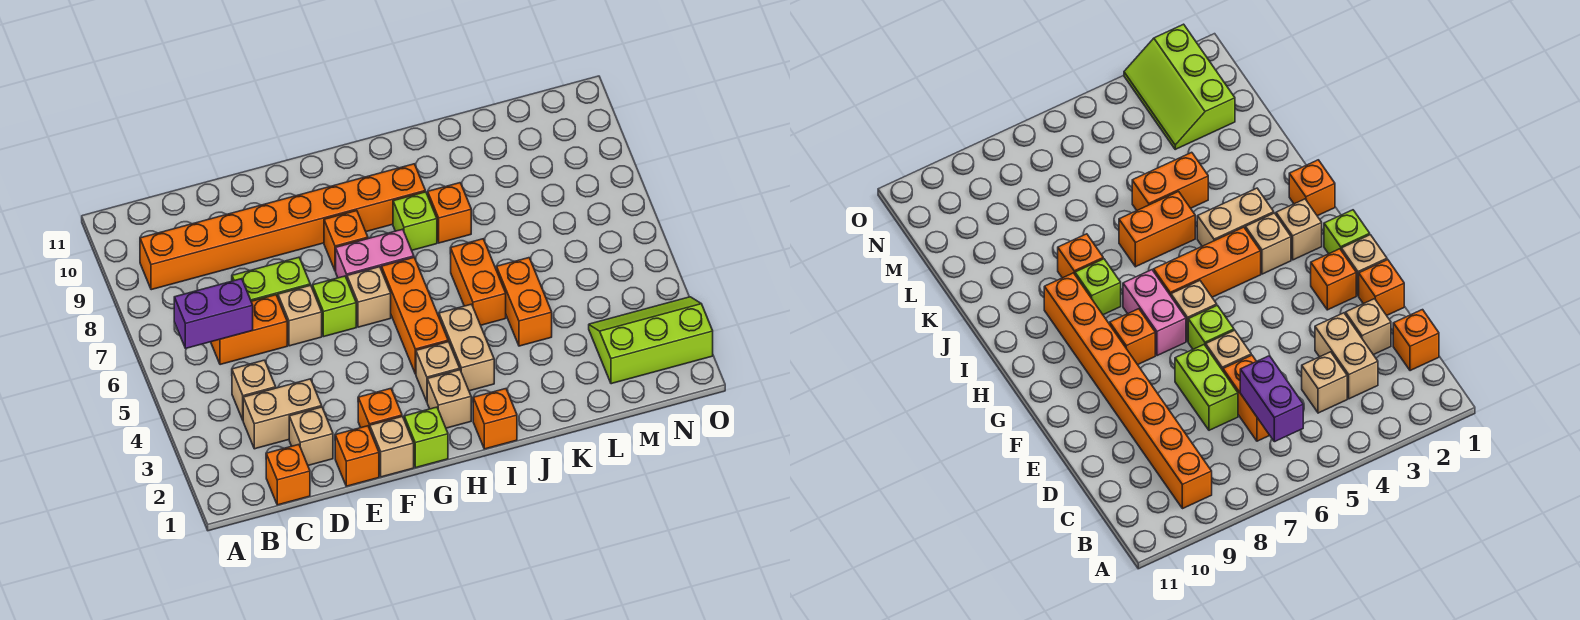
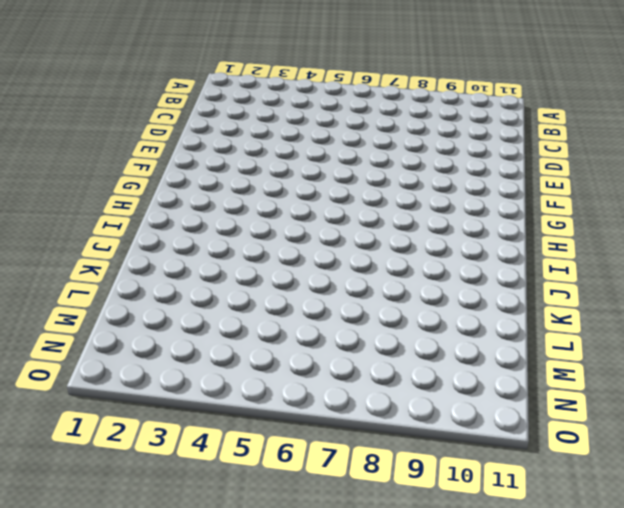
none -> orange brick B9:I9 level 1
none -> orange brick C1 level 1
none -> tan brick C3:D3 level 1

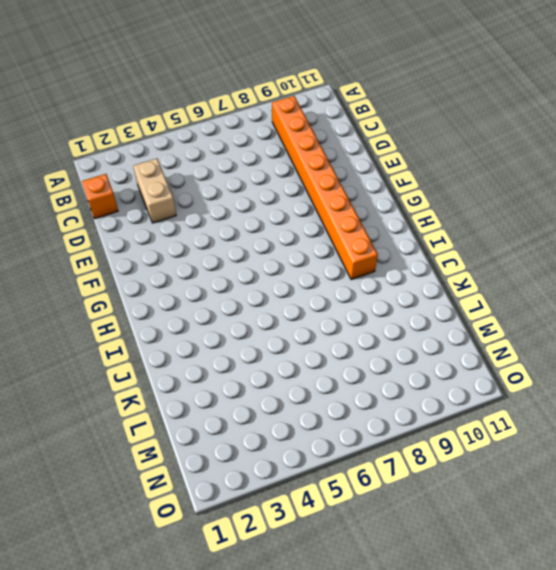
none -> tan brick C4 level 1
none -> orange brick C6:D6 level 1
none -> tan brick D2 level 1

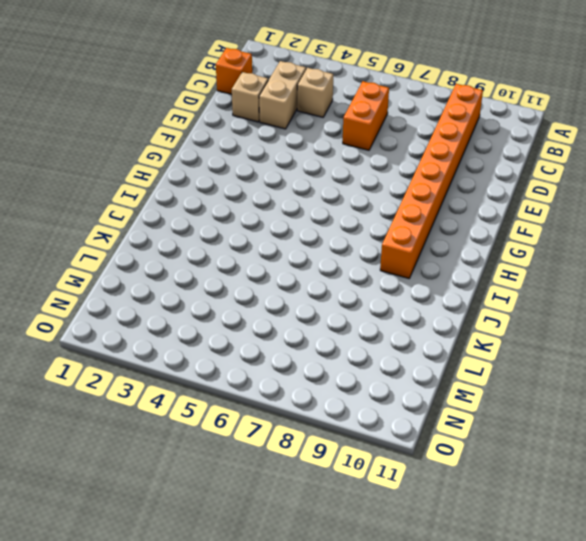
none -> lime brick D7:E7 level 1
none -> orange brick E1 level 1
none -> tan brick E6 level 1

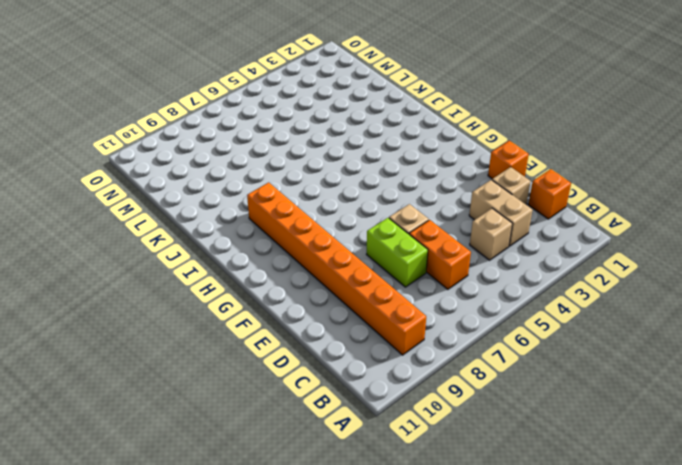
none -> tan brick F1 level 1
none -> orange brick F2 level 1
none -> lime brick F6 level 1

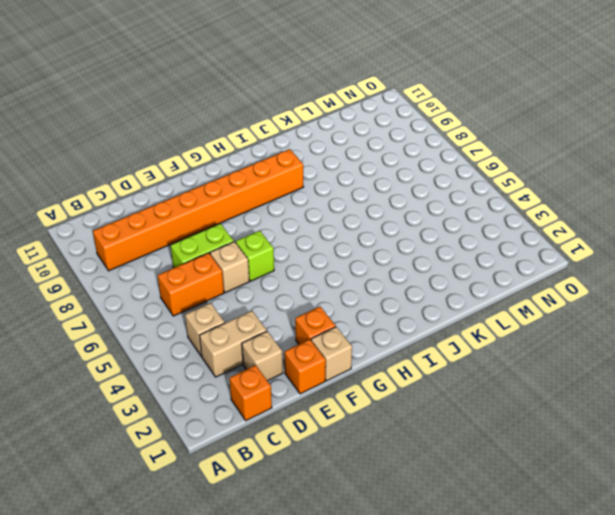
none -> lime brick G1 level 1
none -> tan brick G6 level 1
none -> pink brick G7:H7 level 1

